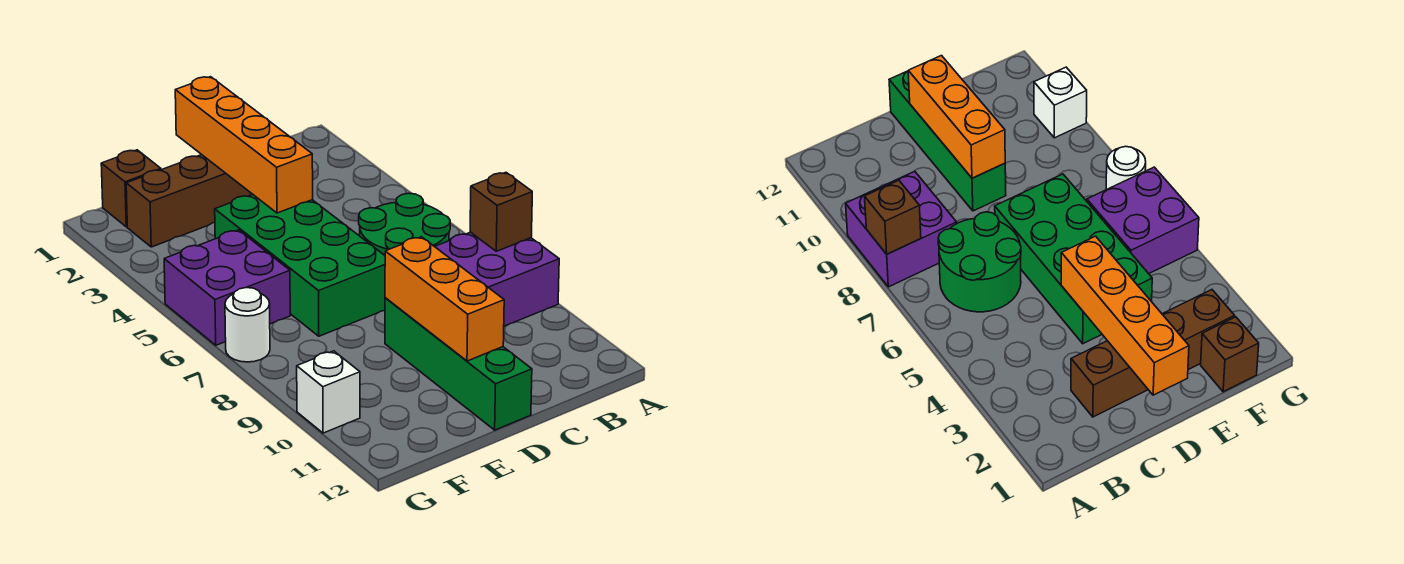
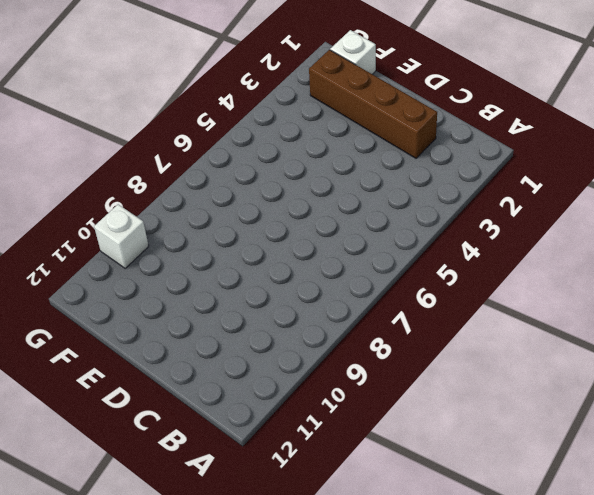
white brick F1 level 1 -> brown brick F1 level 1
none -> purple brick A8:B9 level 1
none -> green round brick B6:C7 level 1
none -> green brick D4:E7 level 1

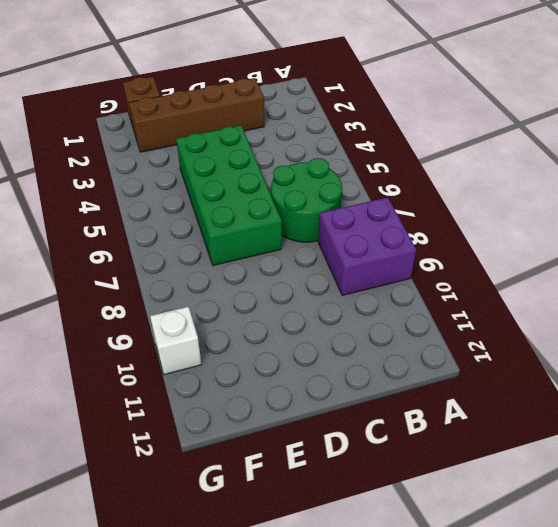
none -> green brick D9:D12 level 1
none -> purple brick F5:G6 level 1
none -> white round brick G7 level 1

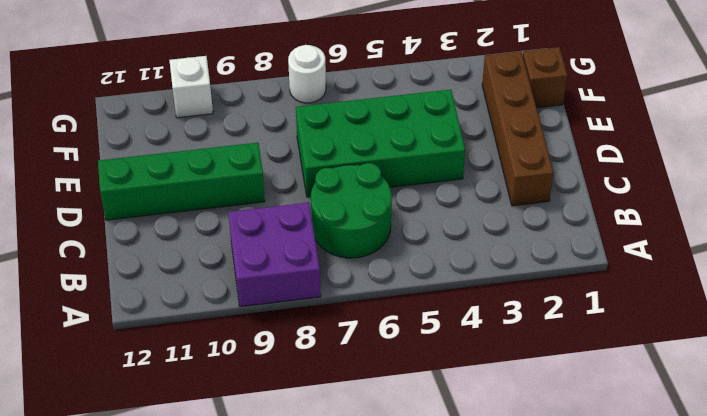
none -> purple brick F5:G6 level 1
none -> brown brick A8 level 2
none -> orange brick D1:D4 level 2

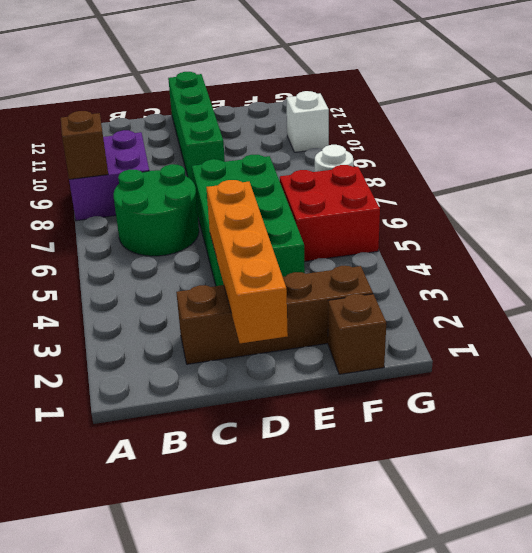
red brick F5:G6 level 1 -> purple brick F5:G6 level 1
none -> orange brick D9:D11 level 2

